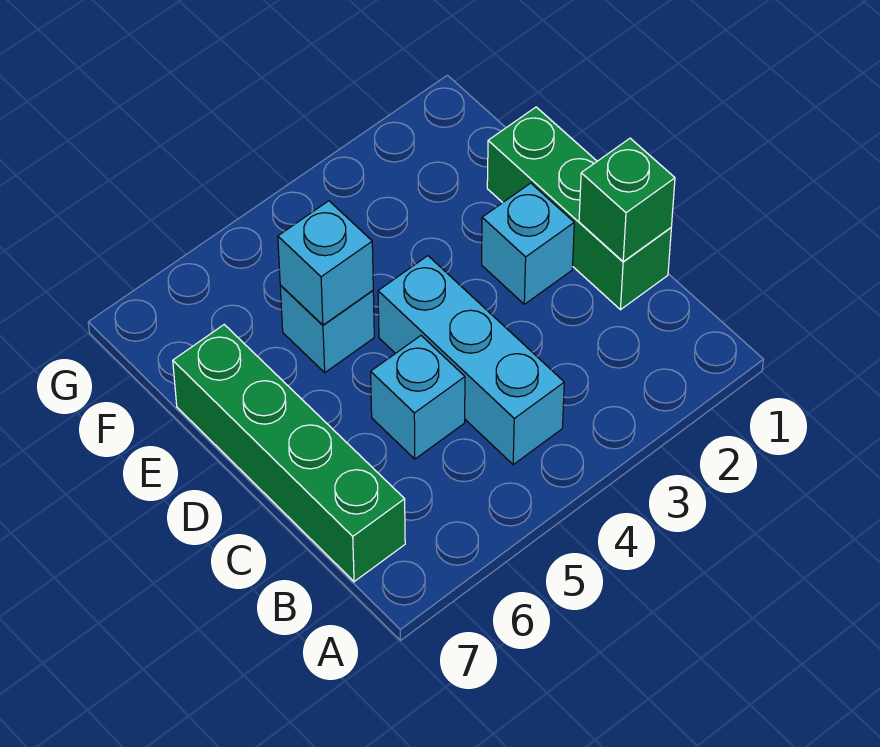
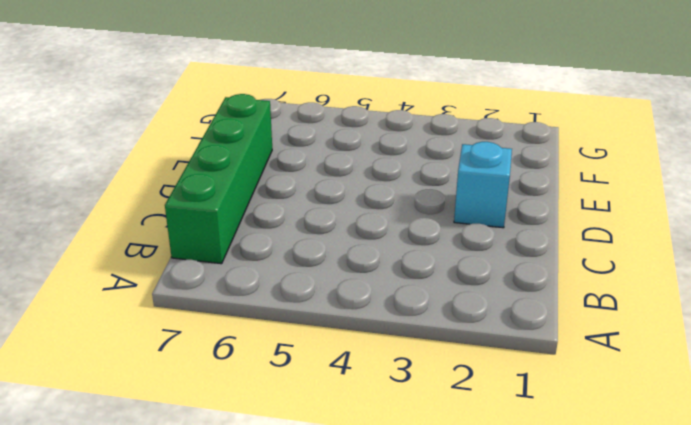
none -> cyan brick B4:D4 level 1
none -> green brick C1:E1 level 1

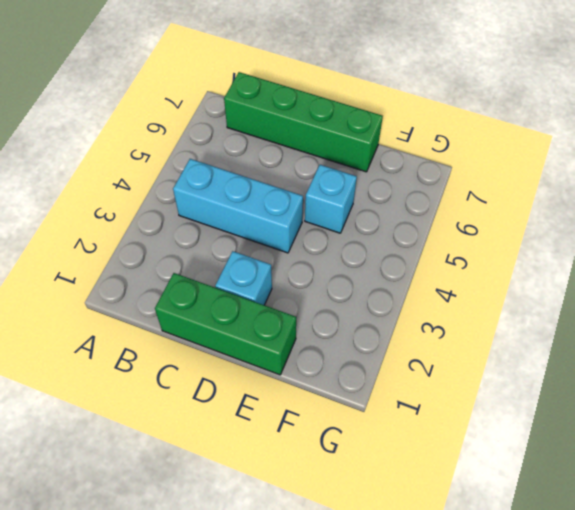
none -> cyan brick C5 level 1
none -> green brick C1 level 2

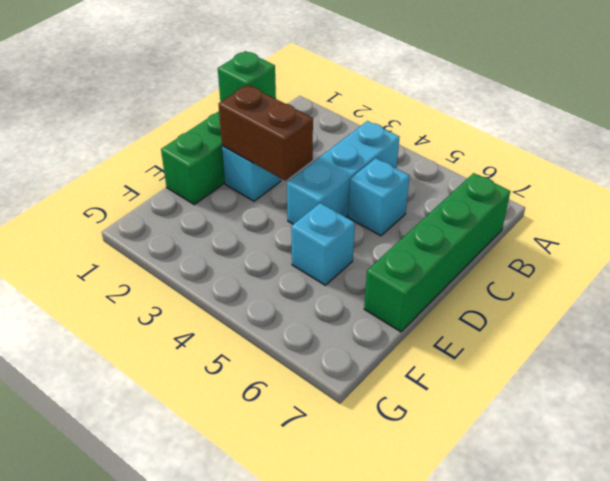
brown brick D2:D3 level 2 -> none
none -> cyan brick E5 level 2

